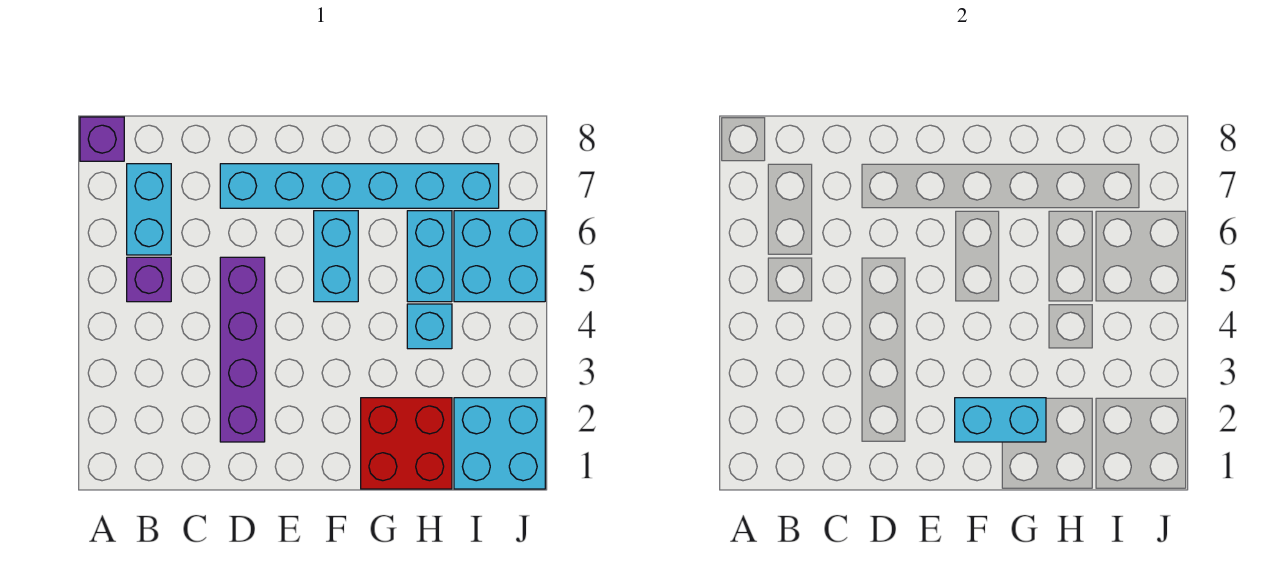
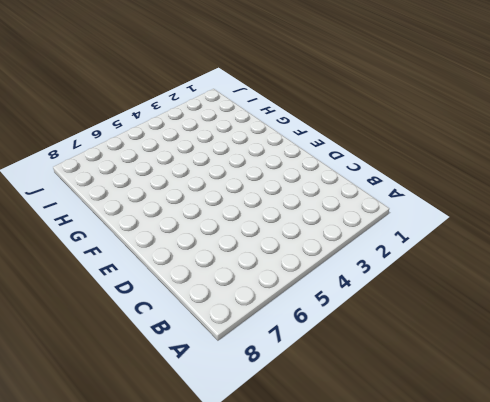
none -> purple brick A8 level 1
none -> purple brick B5 level 1
none -> cyan brick B6:B7 level 1

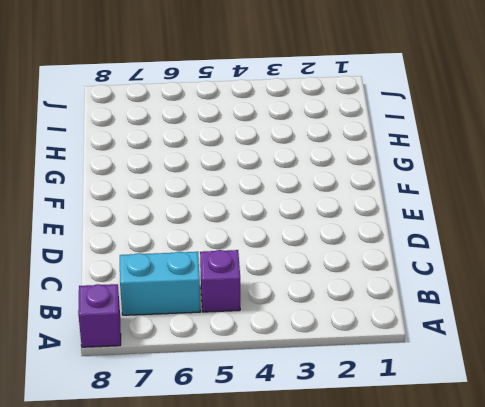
none -> purple brick D2:D5 level 1
none -> cyan brick D7:I7 level 1
none -> cyan brick F5:F6 level 1

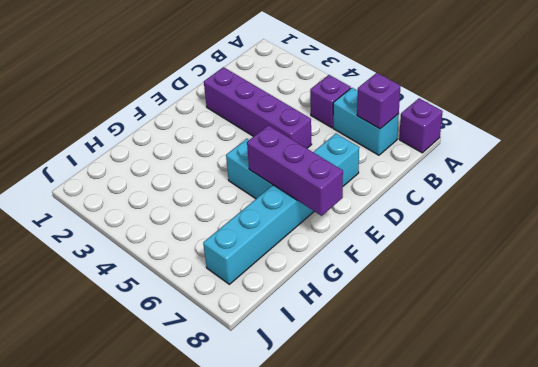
purple brick B7 level 2 -> none
purple brick F6:F8 level 2 -> none
none -> red brick G1:H2 level 1
none -> cyan brick H4 level 1
none -> cyan brick H5:H6 level 1

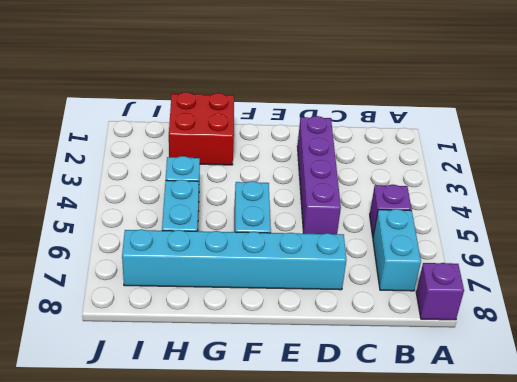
none -> cyan brick I1:J2 level 1
none -> cyan brick I5:J6 level 1
none -> cyan brick F2:G2 level 2

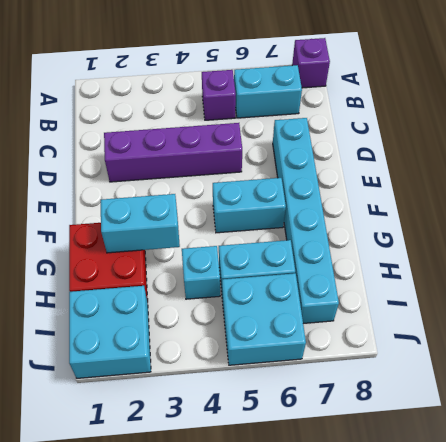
cyan brick G2:G3 level 2 -> cyan brick F2:G2 level 2

